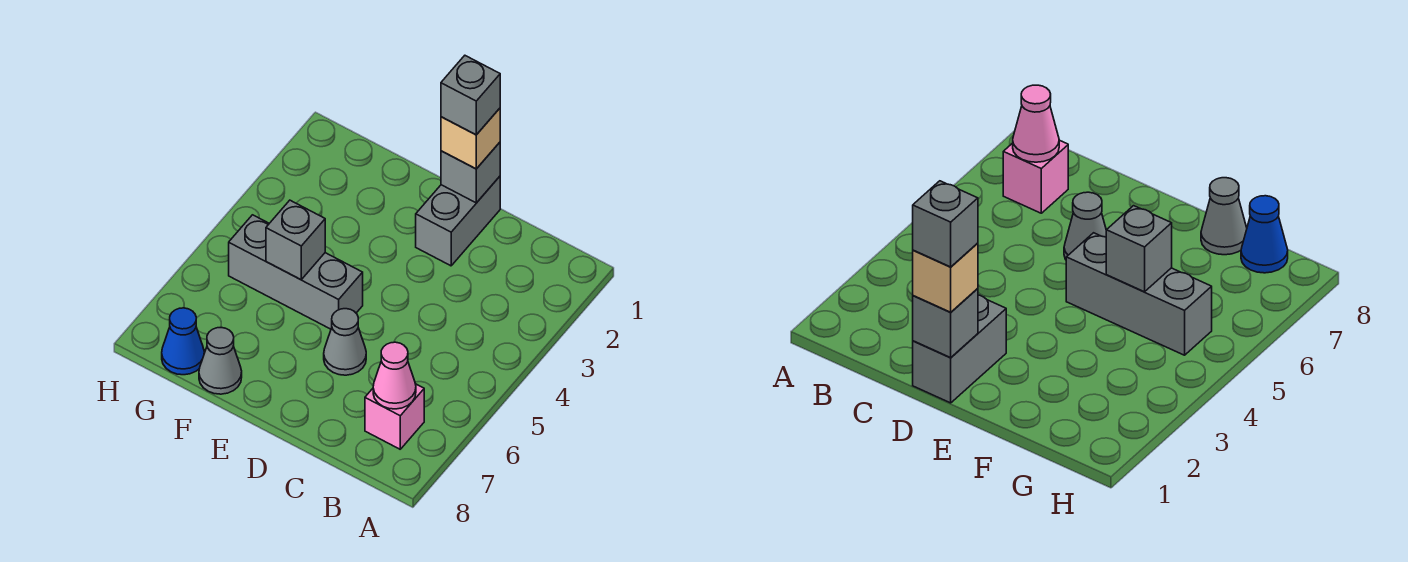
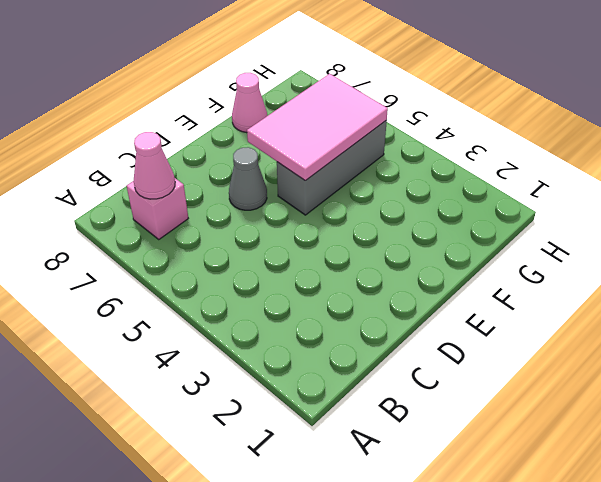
pink tile E5:G6 level 2 -> grey brick F5 level 2
pink cone F8 level 1 -> grey cone F8 level 1
none -> grey brick D1:D2 level 1
none -> blue cone G8 level 1

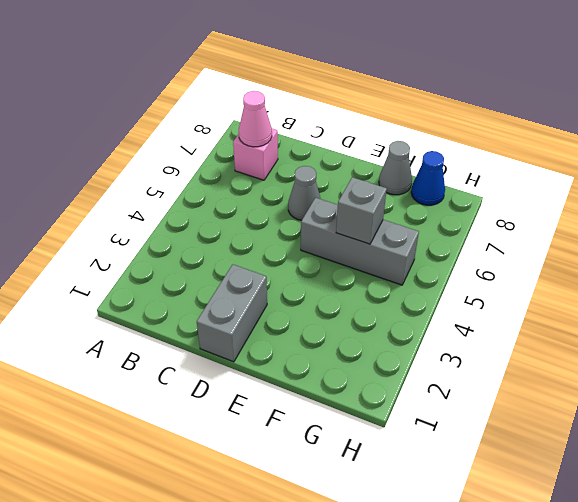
none -> grey brick D1 level 2
none -> tan brick D1 level 3

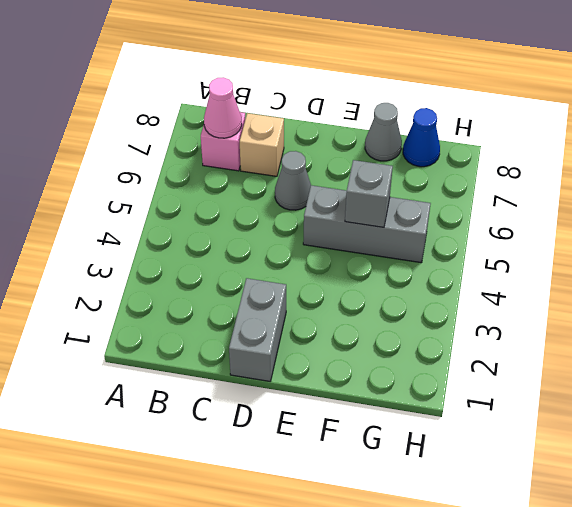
tan brick C7 level 1 -> tan brick D1 level 3
none -> grey brick D1 level 2
none -> grey brick D1 level 4

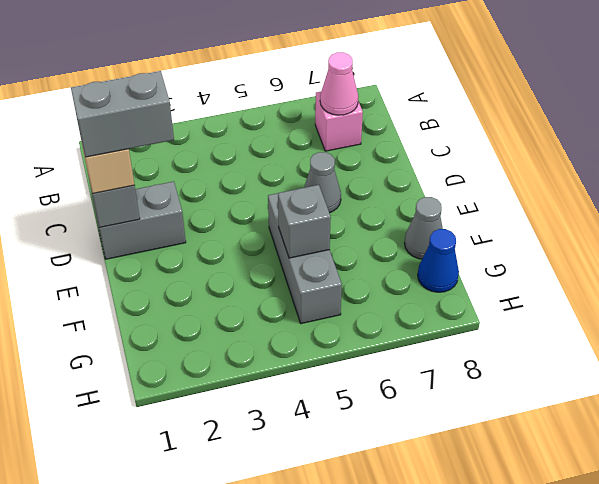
grey brick D1:D2 level 4 -> grey brick D1 level 4

